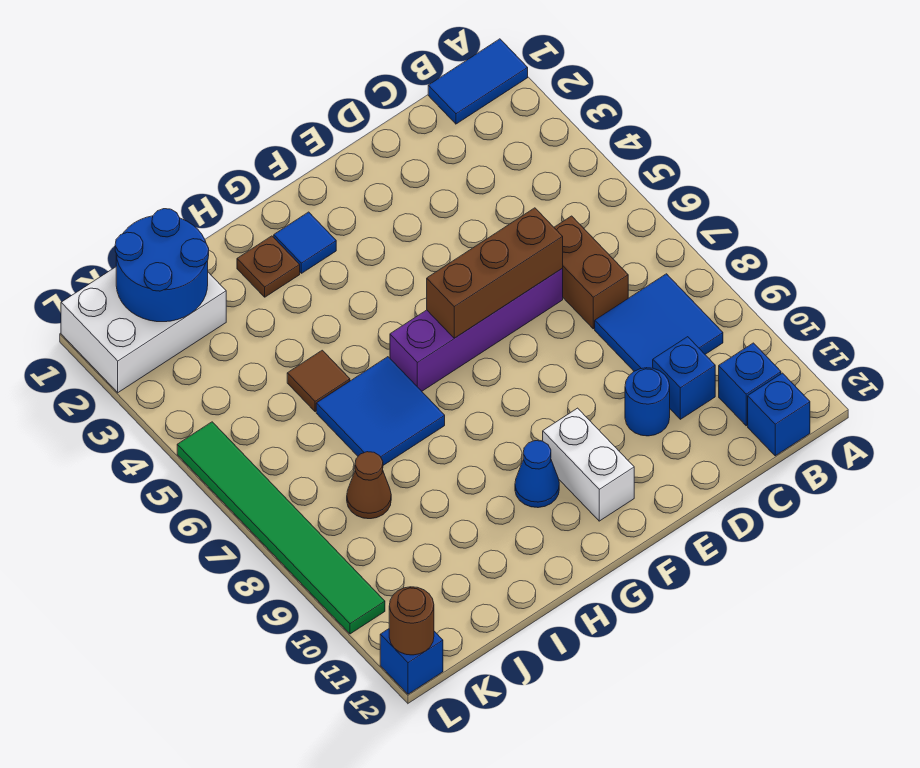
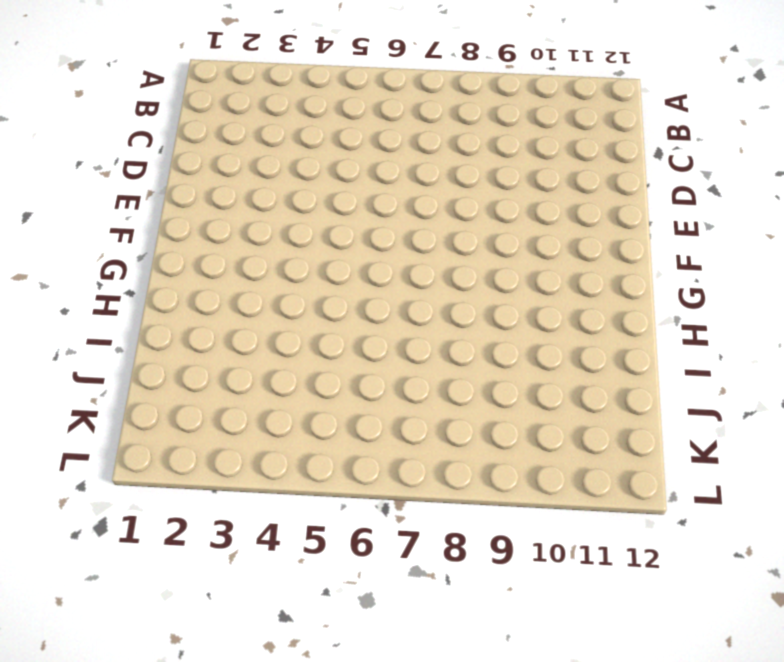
none -> blue tile A1:B1 level 1
none -> blue tile B8:C9 level 1
none -> blue brick B11 level 1

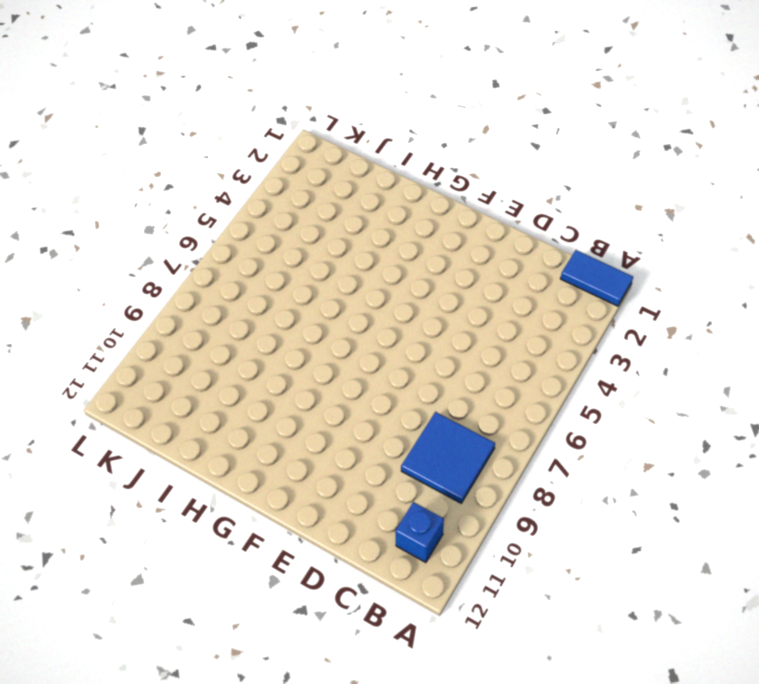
none -> blue brick B12 level 1
none -> brown brick C6:C7 level 1
none -> blue brick C10 level 1

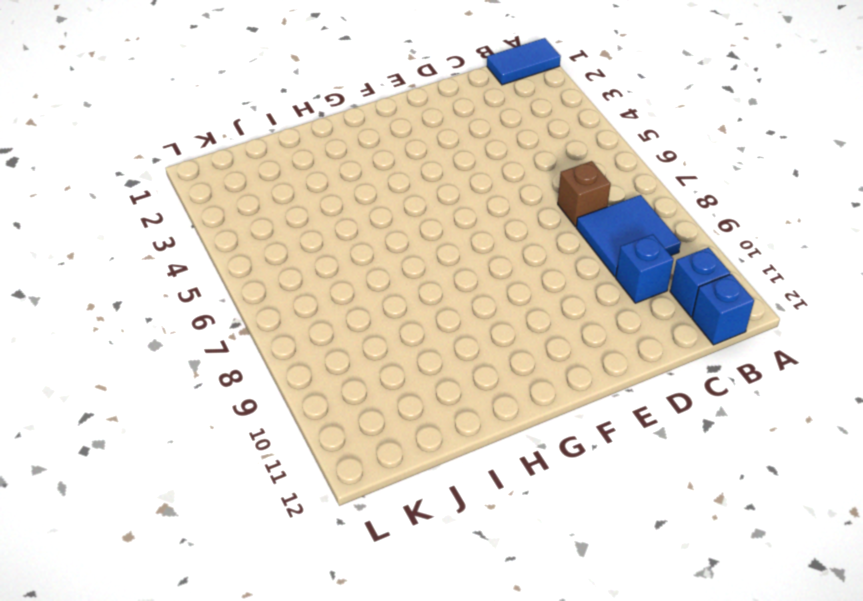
brown brick C7 level 1 -> brown brick C6:C7 level 1
none -> purple brick D6:G6 level 1
none -> blue round brick D10 level 1
none -> white brick F10:F11 level 1

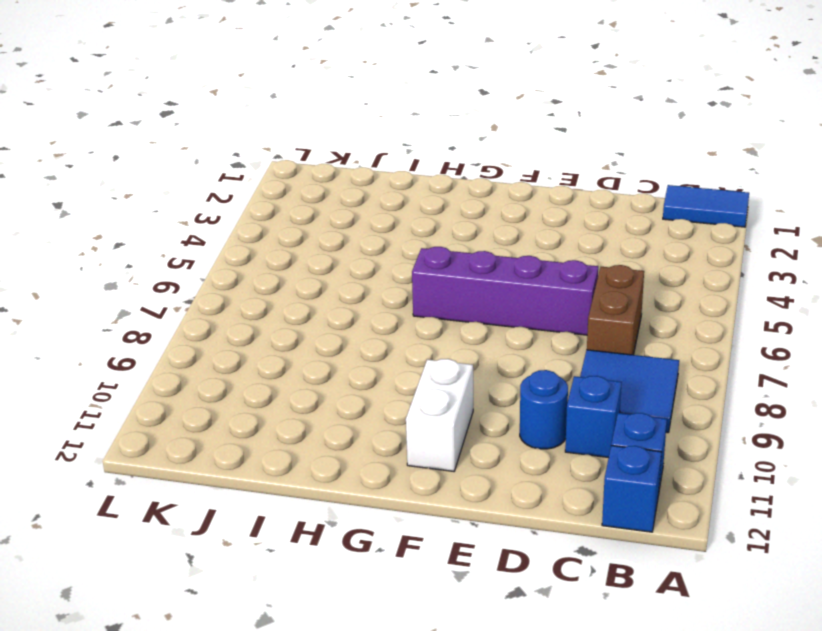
none -> blue tile G2 level 1
none -> blue cone G10 level 1
none -> brown plate H2 level 1

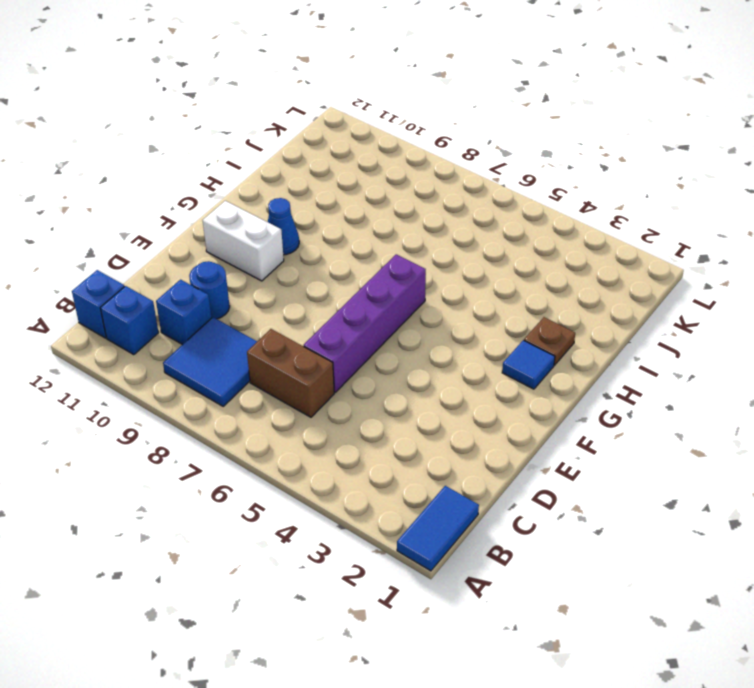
none -> blue tile H6:I7 level 1
none -> brown tile I5 level 1
none -> white brick J1:L2 level 1

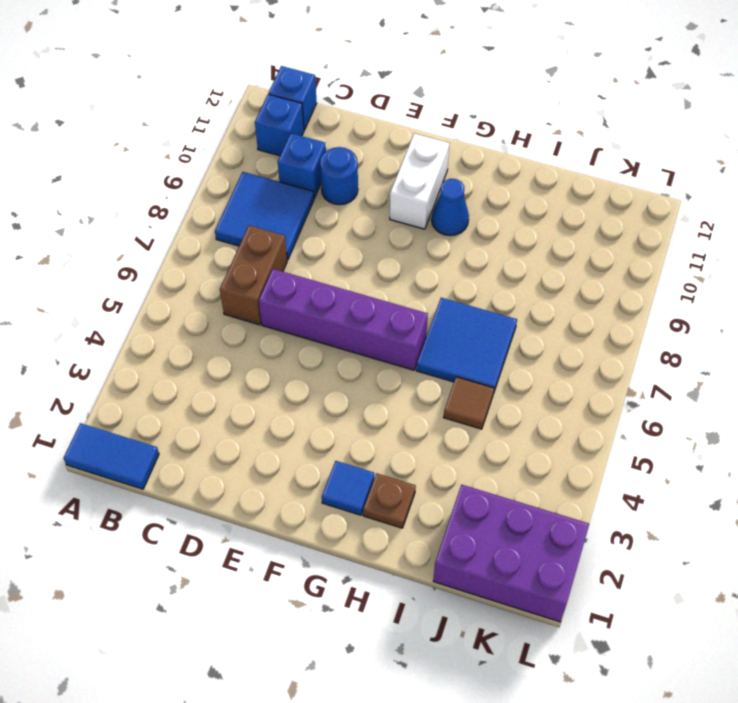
purple brick J1:L2 level 1 -> white brick J1:L2 level 1
none -> brown cone J8 level 1
none -> green tile L5:L10 level 1
none -> blue brick L12 level 1

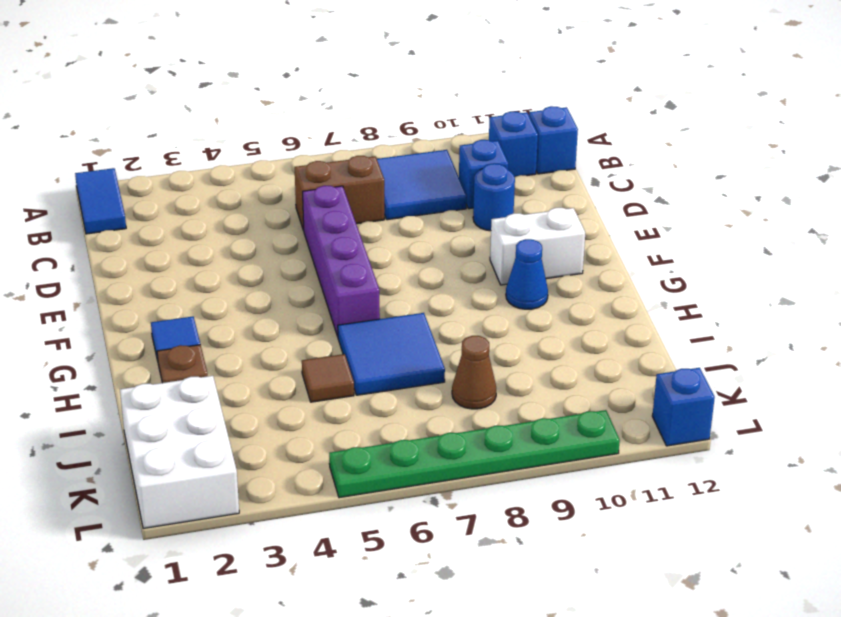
green plate L5:L10 level 1 -> green tile L5:L10 level 1
none -> brown brick D6:F6 level 2
none -> blue round brick J1:K2 level 2
none -> brown round brick L12 level 2

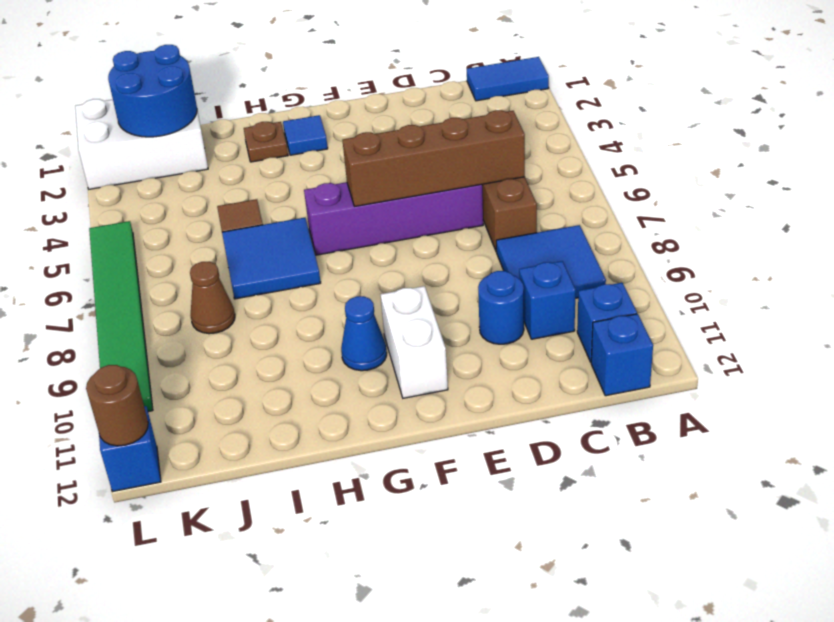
brown brick C6:F6 level 2 -> brown brick D6:F6 level 2

